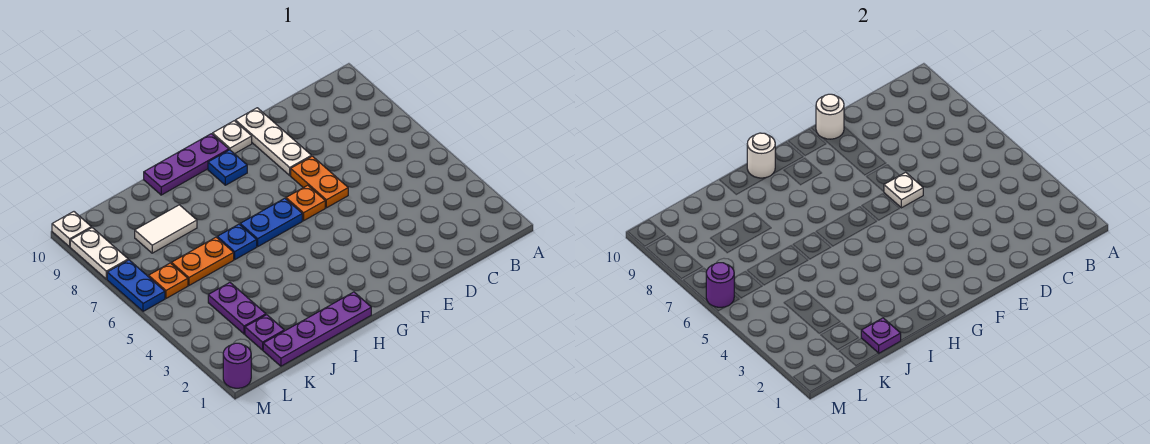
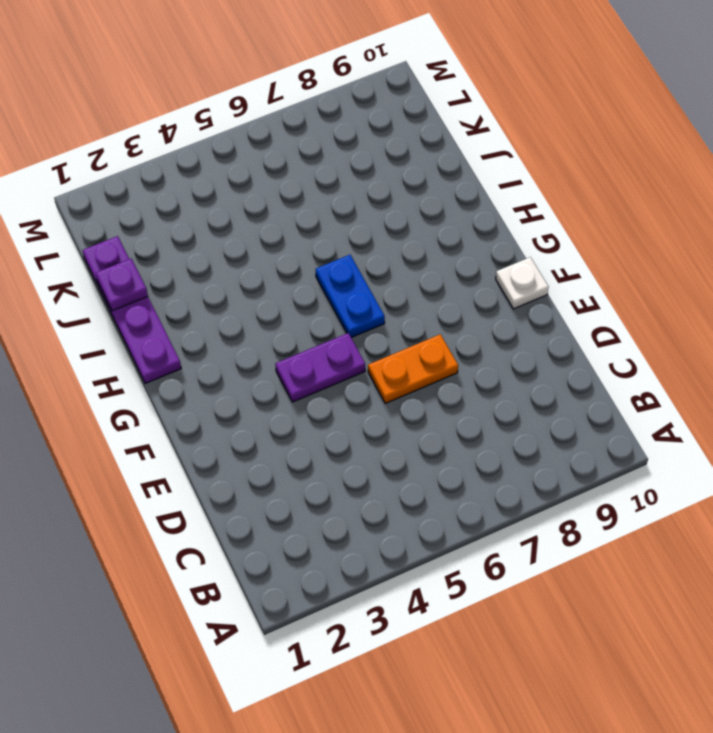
purple plate F4:F5 level 1 -> purple plate K3:K4 level 1
none -> white plate E8:E10 level 1
none -> orange plate F6 level 1
none -> blue plate G9 level 1

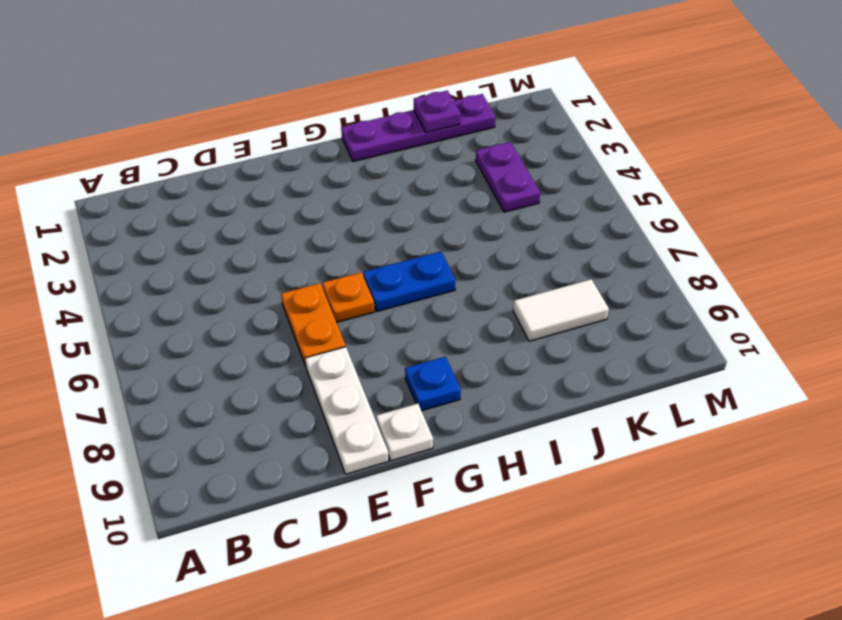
none -> purple plate G10:I10 level 1
none -> blue plate I6 level 1
none -> orange plate J6:K6 level 1

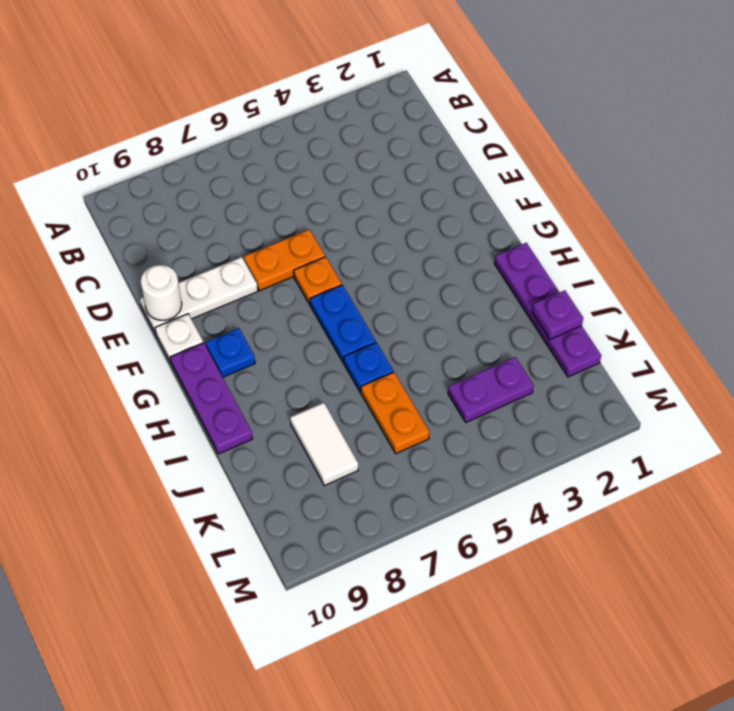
none -> purple plate K2 level 1
none -> orange plate L6 level 1
none -> purple round brick M1 level 1

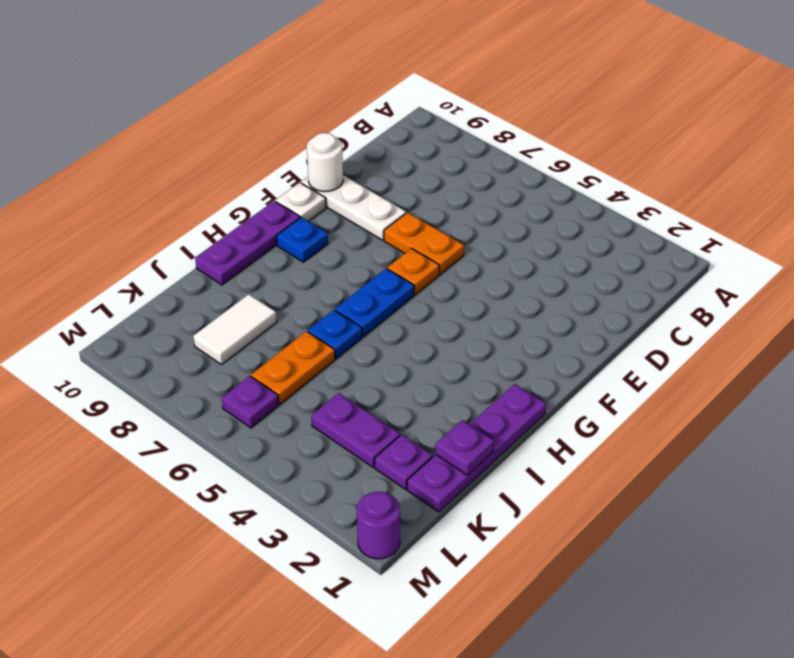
purple plate L6 level 1 -> orange plate L6 level 1
none -> blue plate M6:M7 level 1
none -> white plate M8:M9 level 1
none -> white plate M10 level 1

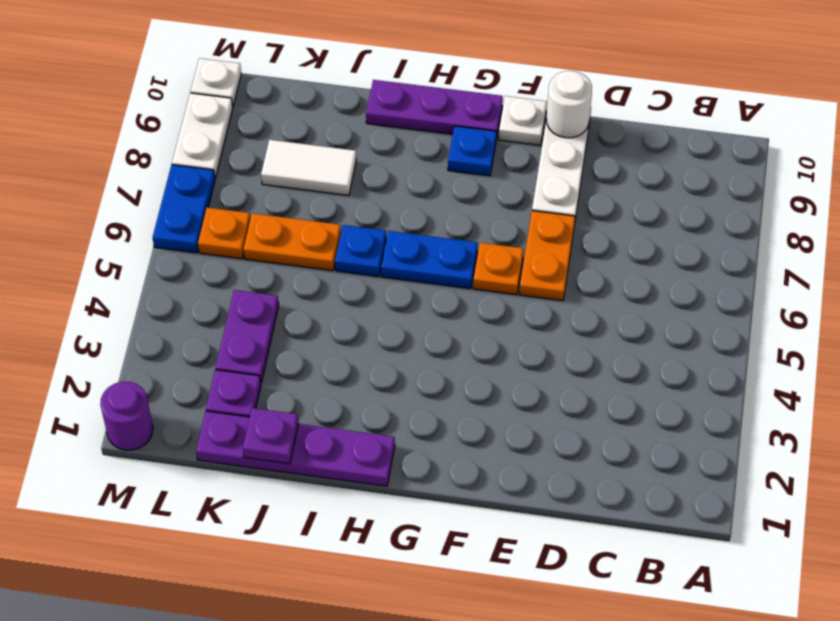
none -> white plate E6 level 2
none -> white round brick H10 level 2
none -> purple round brick M6 level 2

